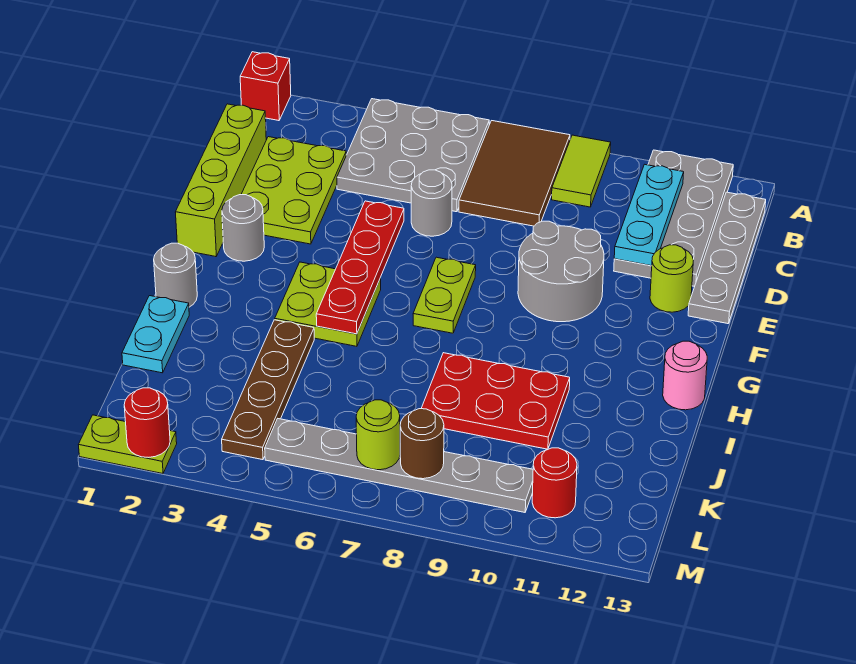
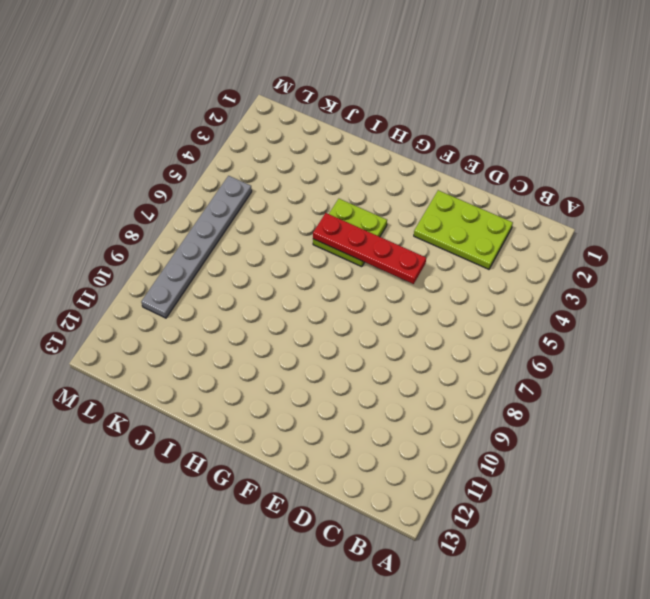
none -> red brick A1 level 1
none -> grey plate A4:C6 level 1
none -> brown tile A7:C8 level 1

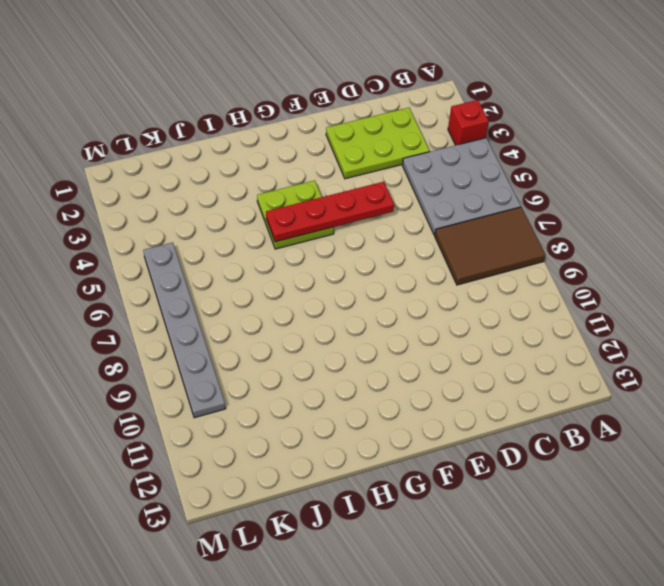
red brick A3 level 1 -> red brick A1 level 1
none -> lime tile A9:B9 level 1
none -> grey plate A11:D12 level 1
none -> grey plate B13:E13 level 1

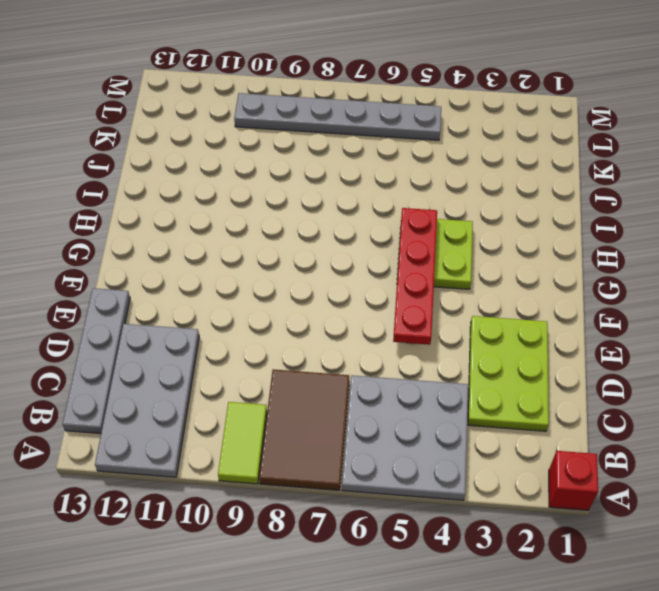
none -> lime brick C1:F1 level 1
none -> grey round brick D6 level 1
none -> grey round brick E9:F10 level 1

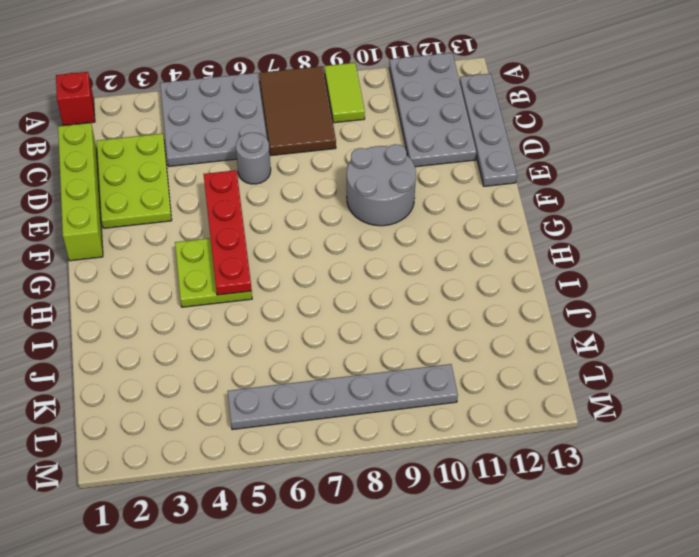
none -> lime round brick E12 level 1
none -> grey round brick F2 level 1
none -> lime plate F7:G7 level 1

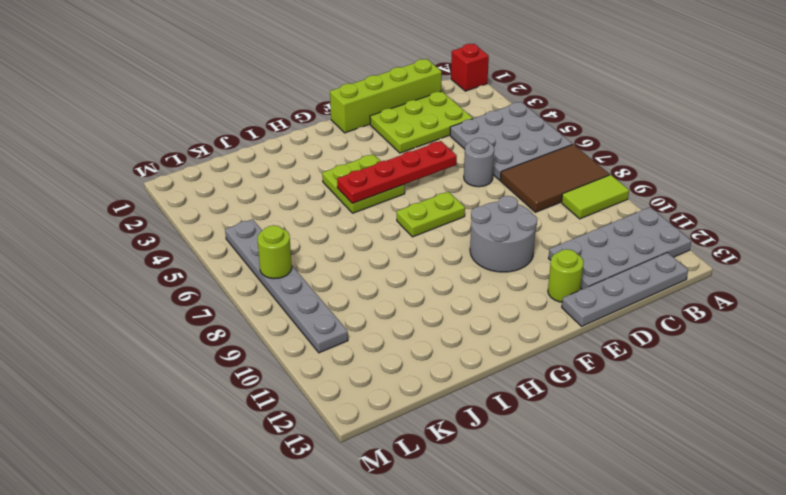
none -> grey round brick F2 level 1
none -> grey round brick H1 level 1
none -> pink round brick H13 level 1

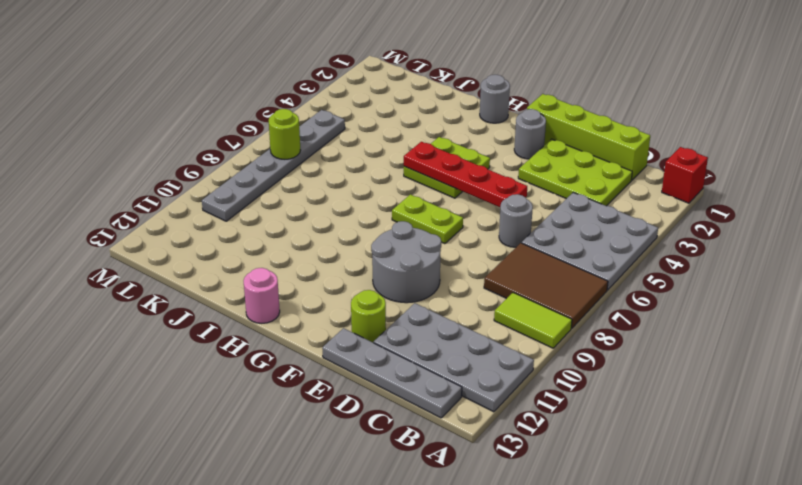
none -> cyan plate I1:J1 level 1
none -> brown plate I4:L4 level 1
none -> red plate I8:J10 level 1

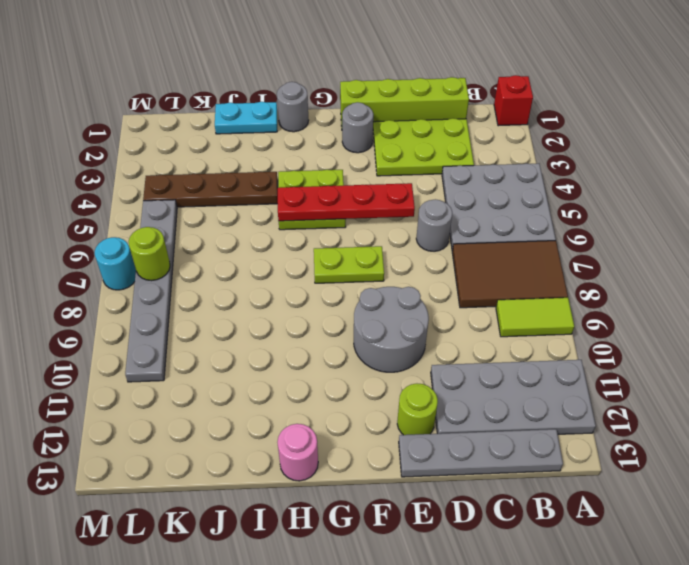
cyan round brick M7 level 1 -> none
none -> red plate I8:J10 level 1
none -> red round brick L11 level 1
none -> lime plate M1:M2 level 1

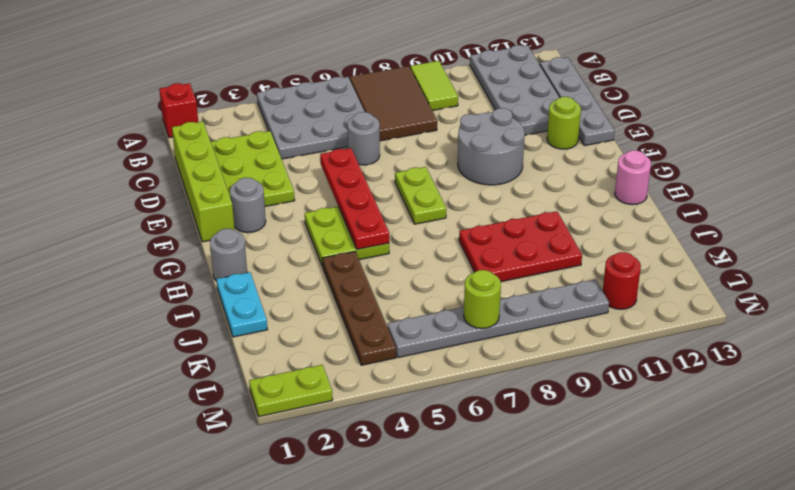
none -> cyan plate B11:D11 level 2
none -> brown round brick L8 level 2
none -> red round brick M2 level 2

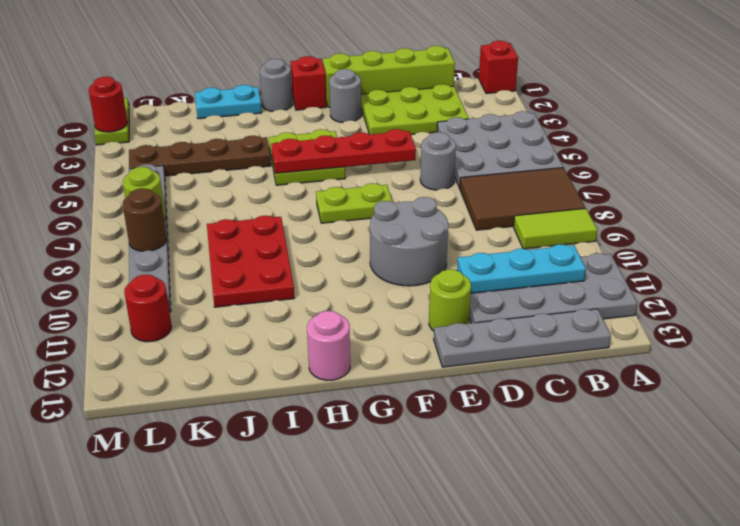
red brick G1 level 1 -> none

